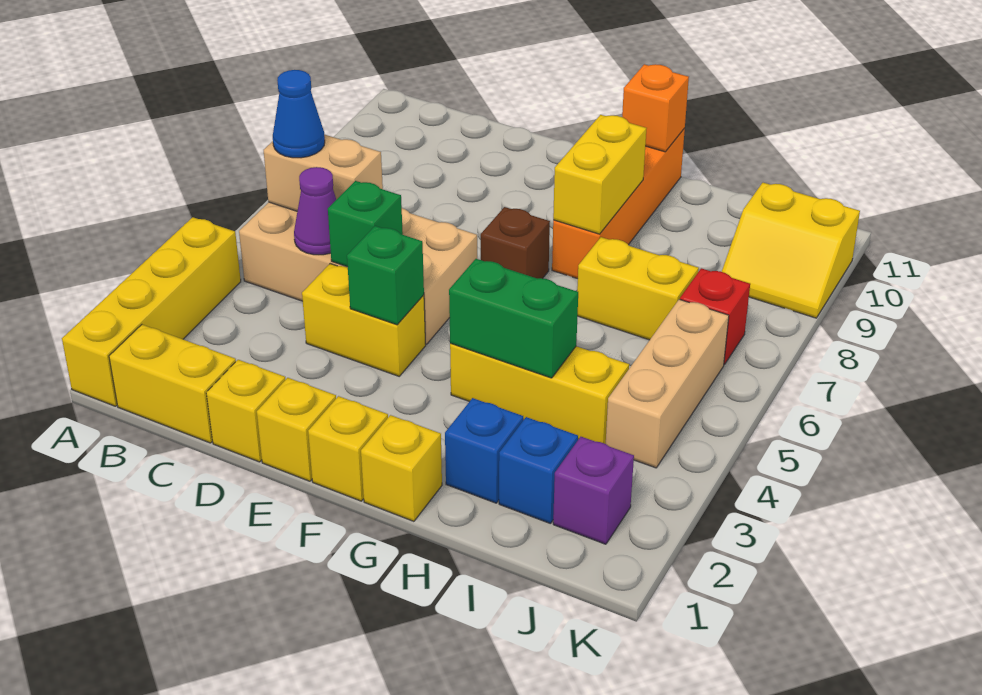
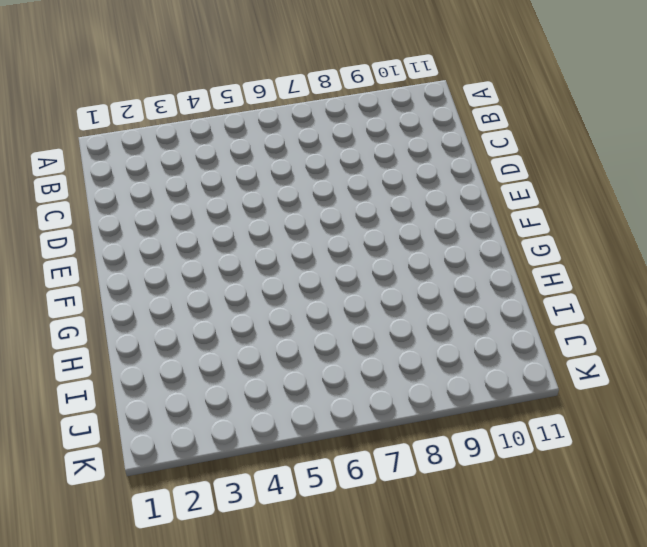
none -> yellow brick A1:A4 level 1
none -> yellow brick B1:C1 level 1
none -> tan brick B5:E6 level 1

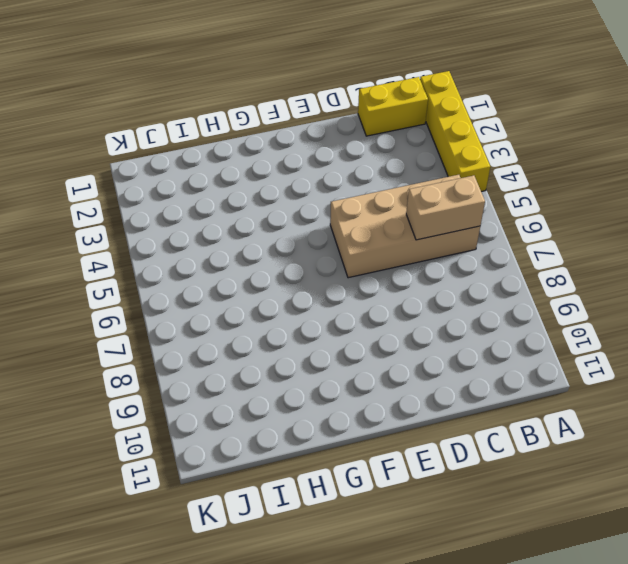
none -> yellow brick D1 level 1
none -> yellow brick D4:E4 level 1
none -> yellow brick E1 level 1

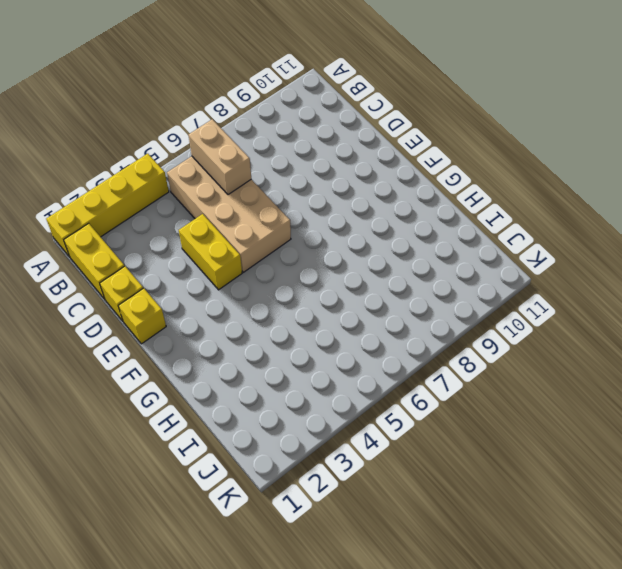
none -> yellow brick F1 level 1
none -> brown brick F7 level 1
none -> yellow brick G1 level 1

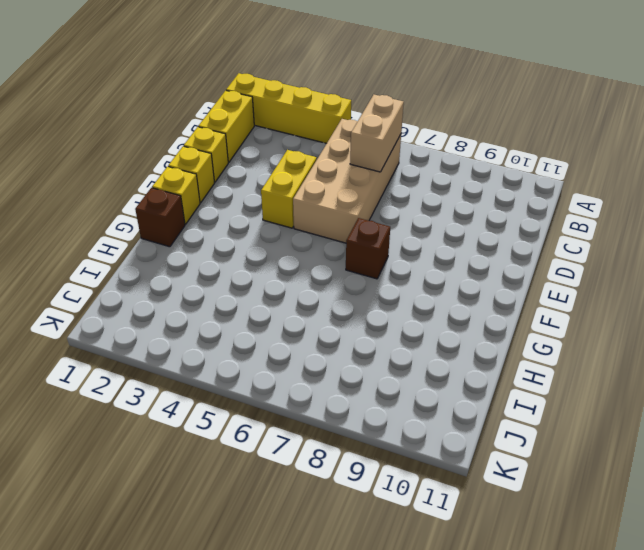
brown brick G1 level 1 -> yellow brick G1 level 1
none -> yellow brick G4:I4 level 1
none -> orange brick G8:G11 level 1
none -> blue brick H2 level 1

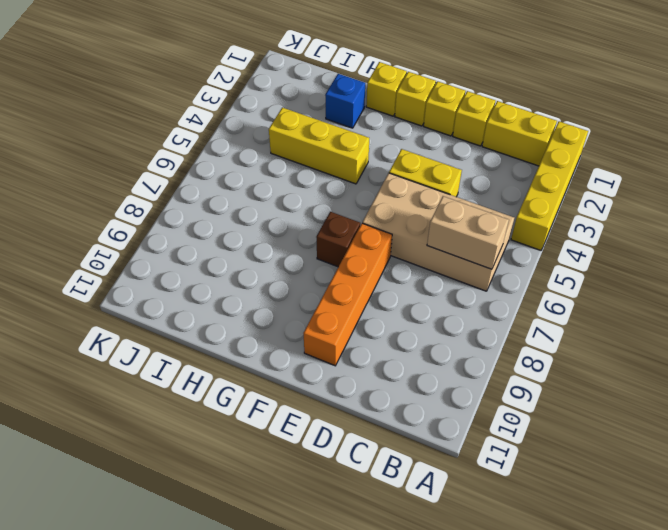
orange brick E7:E10 level 1 -> orange brick G8:G11 level 1
none -> yellow brick H7:I7 level 1
none -> blue brick I2 level 1
none -> purple brick J2 level 1

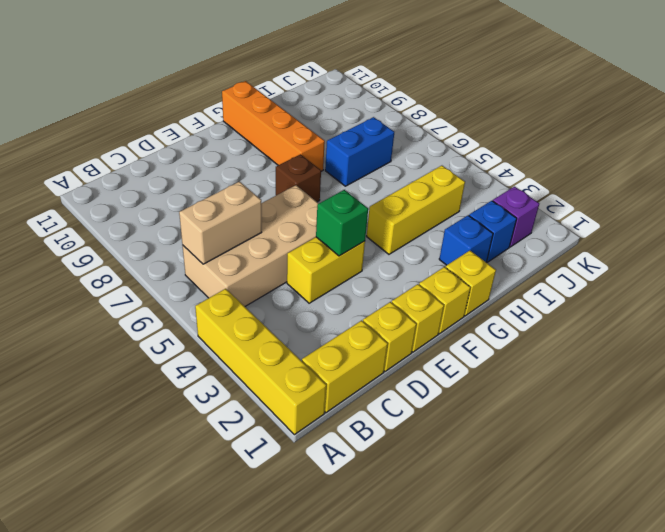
blue brick H7:I7 level 1 -> yellow brick H7:I7 level 1
none -> tan brick J4:J6 level 1
none -> red brick J7 level 1
none -> yellow slope J9:K10 level 1 top 10

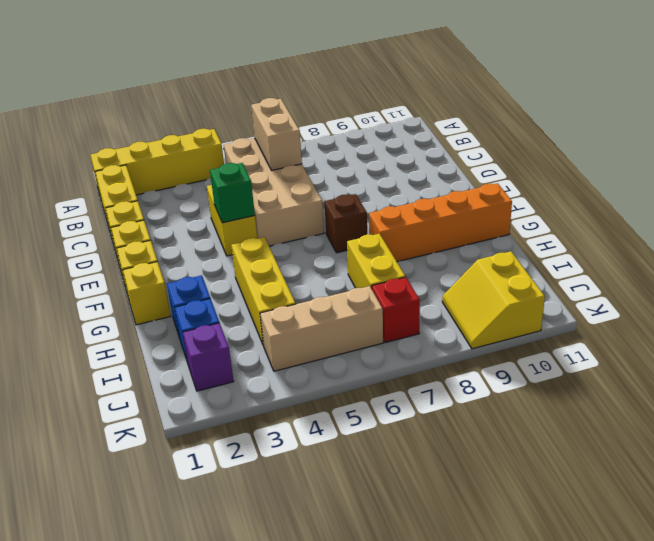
none -> purple cone C5 level 2
none -> green brick D5 level 2
none -> green brick G4:H4 level 2

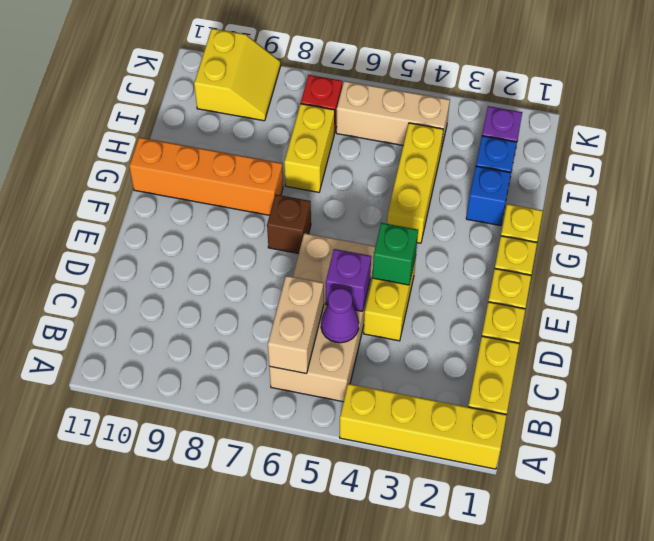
purple brick D5 level 2 -> green brick D5 level 2
none -> green brick G4:H4 level 2
none -> yellow brick G8:G9 level 2
none -> orange brick G11 level 2

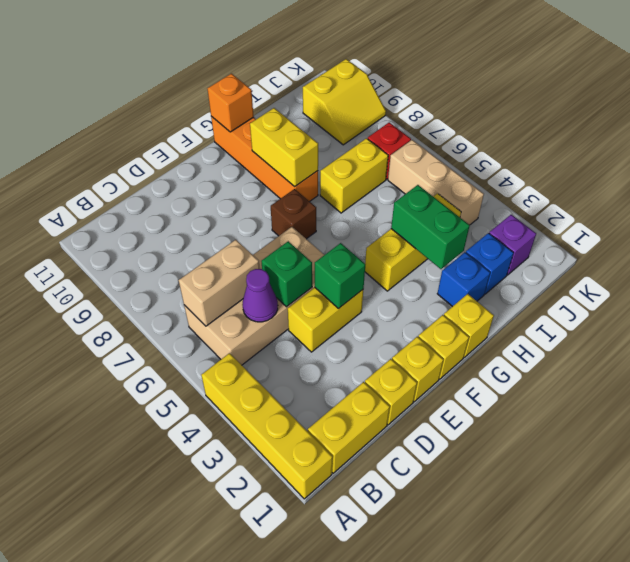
green brick H3:H4 level 2 -> green brick G4:H4 level 2
none -> blue cone B6 level 3

